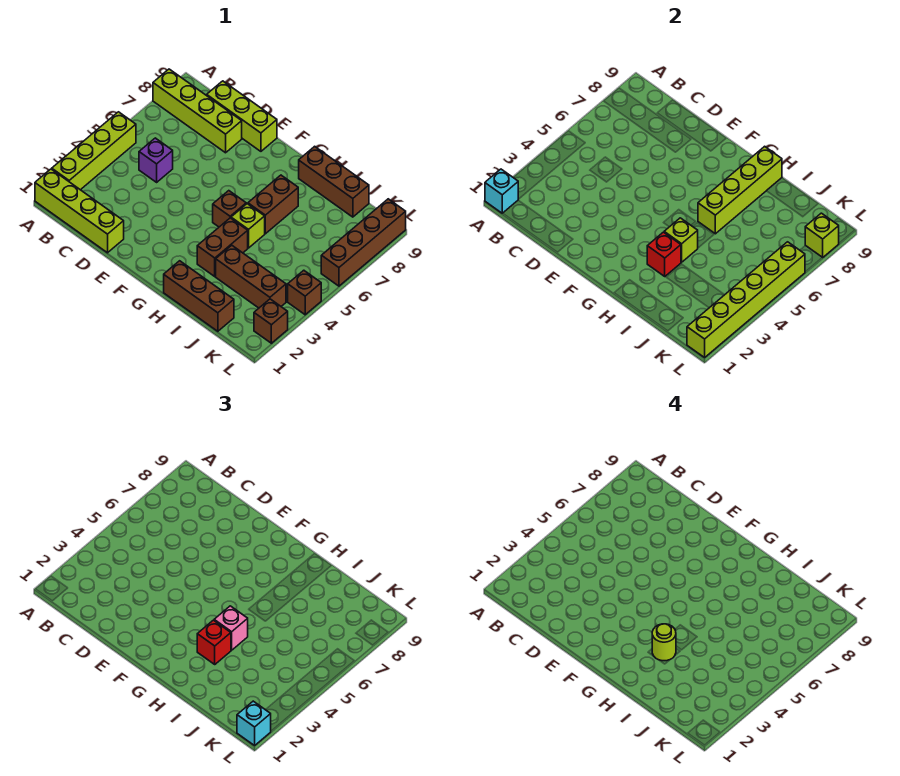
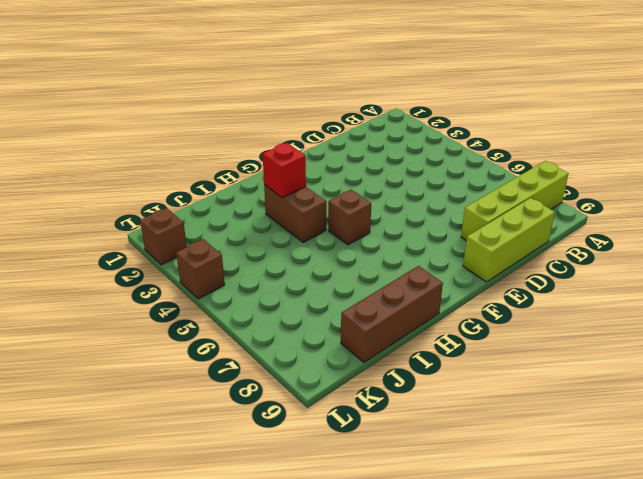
none -> lime brick A1:D1 level 1
none -> lime brick A2:A5 level 1
none -> purple brick C5 level 1

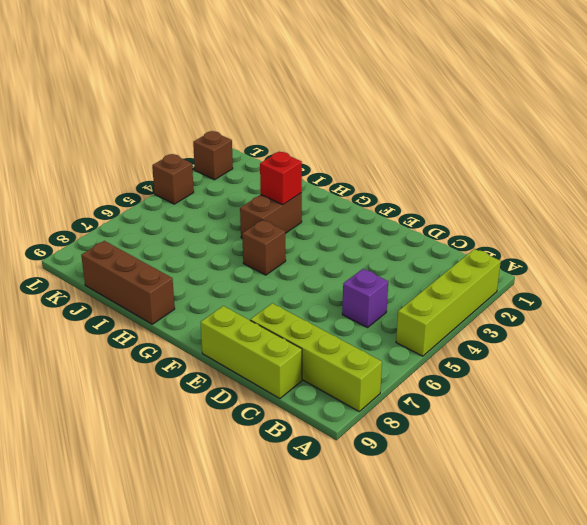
none -> lime brick A1:D1 level 1
none -> brown brick H1:J1 level 1
none -> lime brick H5 level 1

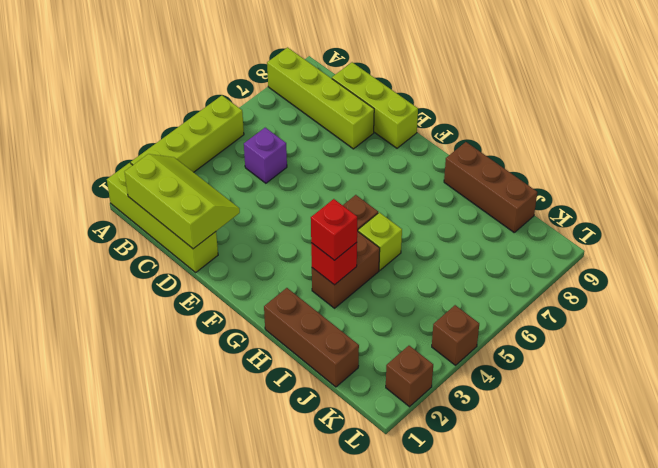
lime slope B1:D2 level 2 top 1 -> none
none -> brown brick H6:H7 level 1
none -> brown brick I3:K3 level 1
none -> brown brick L6:L9 level 1

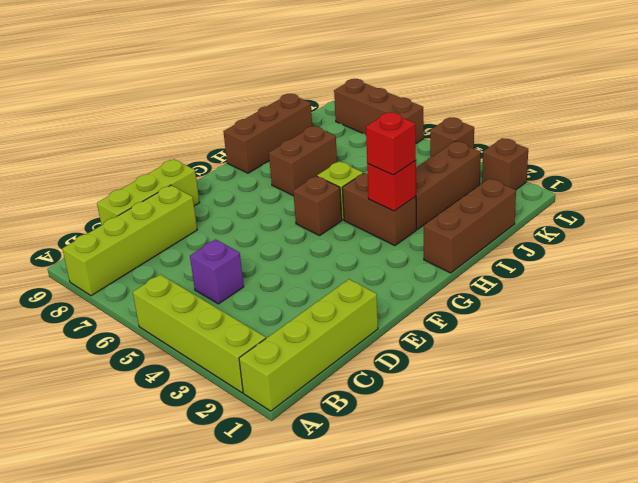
brown brick H7:I7 level 1 -> brown brick H6:H7 level 1
brown brick L6:L8 level 1 -> brown brick L6:L9 level 1
none -> cyan brick A1 level 2
none -> lime brick H4 level 2
none -> lime brick H6:H9 level 2

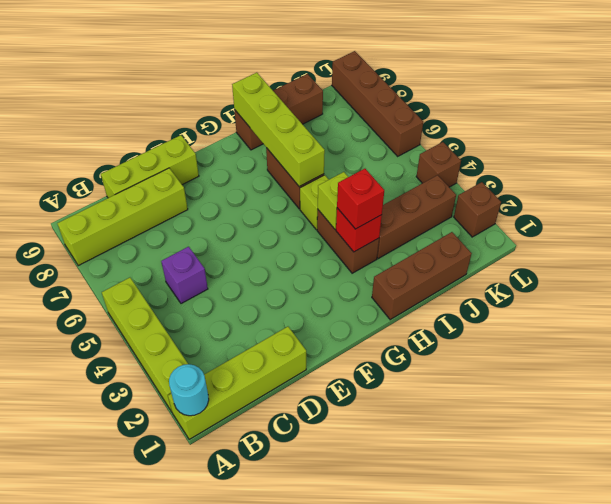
cyan round brick A1 level 2 -> cyan brick A1 level 2
none -> brown brick G5 level 1
none -> lime brick L1:L6 level 2
none -> lime brick L8 level 2

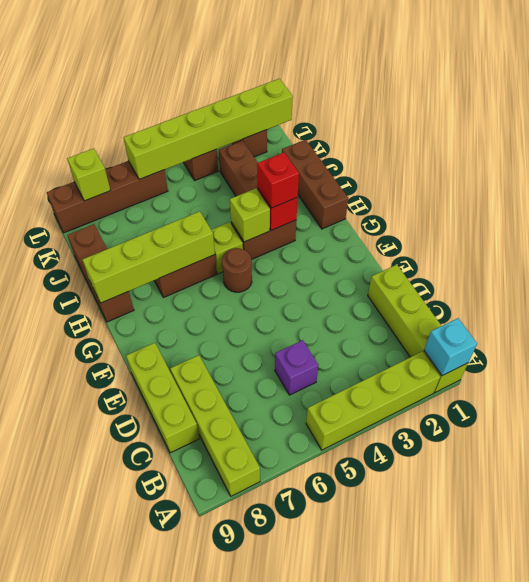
brown round brick G5 level 1 -> brown brick G5 level 1
none -> pink brick H4 level 3
none -> cyan brick L1 level 3
none -> lime round brick H3 level 4

